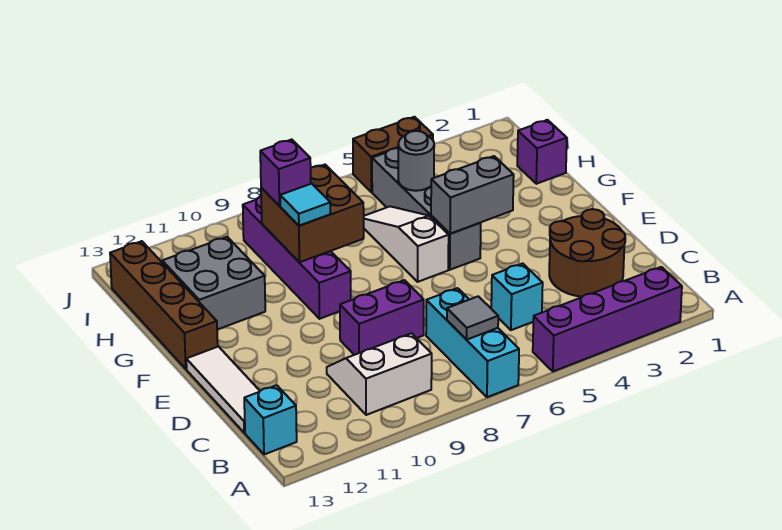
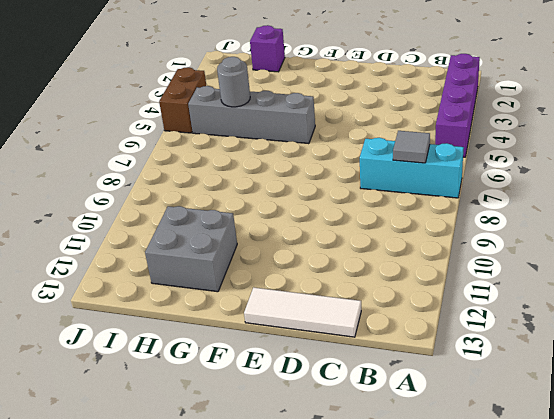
none -> white slope B9:C10 level 1 top B
none -> cyan brick B13 level 1
none -> brown round brick C2:D3 level 1

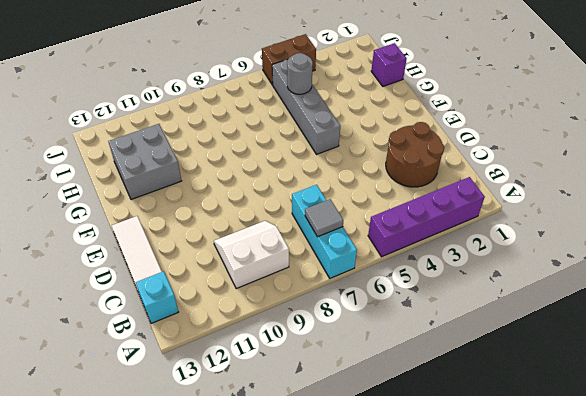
none -> cyan brick C5 level 1
none -> purple brick D8:D9 level 1
none -> white slope F6:H6 level 1 top F

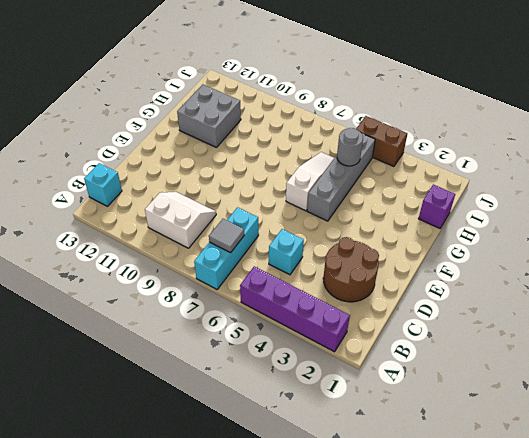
none -> white tile C13:E13 level 1
none -> purple brick D8:D9 level 1
none -> purple brick F9:I9 level 1

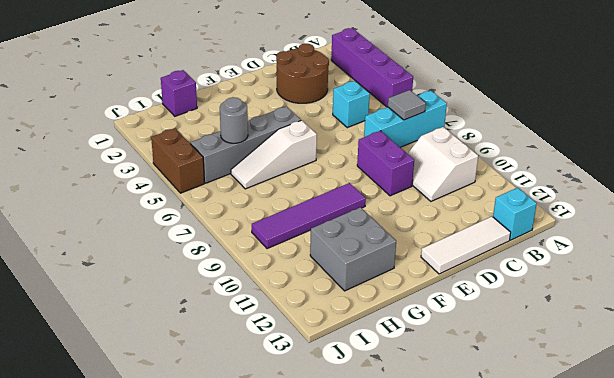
purple tile F9:I9 level 1 -> purple brick F9:I9 level 1
none -> brown brick F13:I13 level 1
none -> grey brick F4:F5 level 2
none -> brown brick G8:H9 level 2

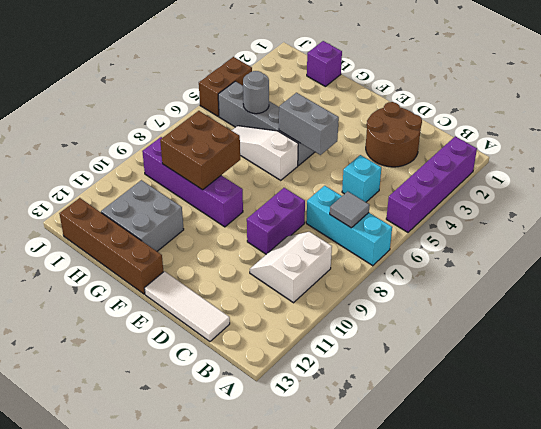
grey brick E5:F5 level 2 -> grey brick F4:F5 level 2
none -> cyan brick B13 level 1
none -> cyan tile G9 level 3
none -> purple brick H9 level 3

